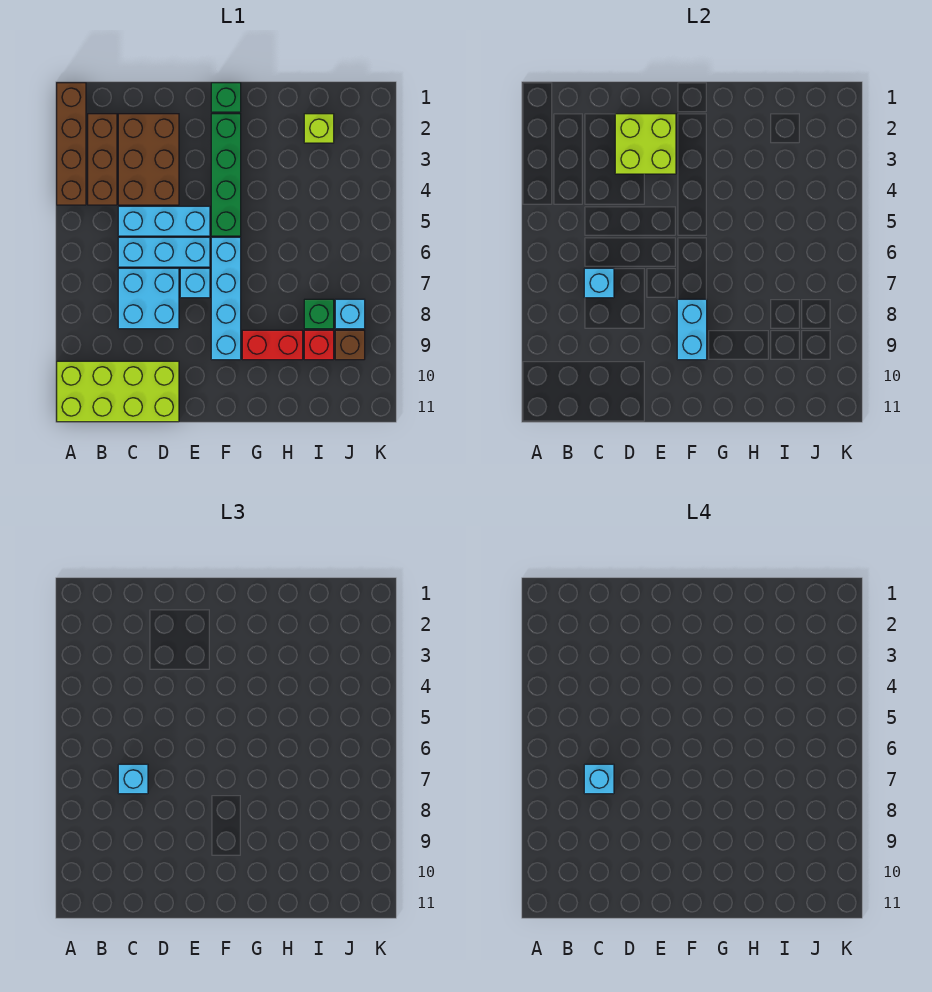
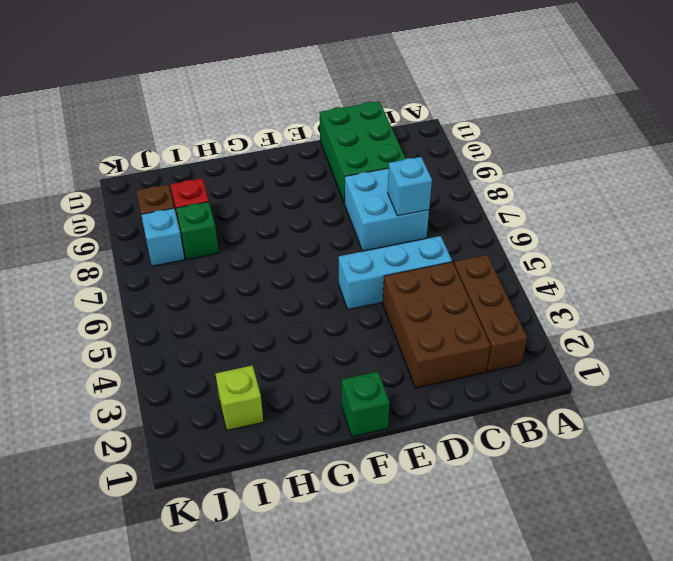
green brick C9:D11 level 1 -> lime brick A10:D11 level 1
none -> brown brick A1:A4 level 1
none -> cyan brick C6:E6 level 1
none -> cyan brick E7 level 1

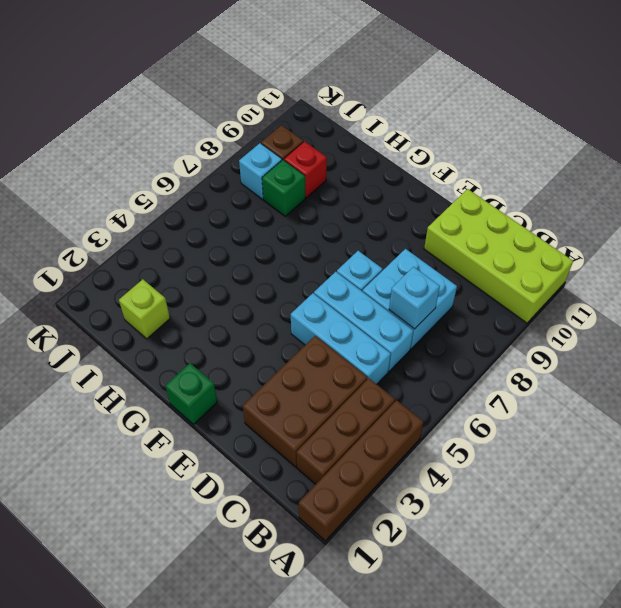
none -> green brick F2:F5 level 1
none -> cyan brick F6:F9 level 1
none -> red brick G9:H9 level 1

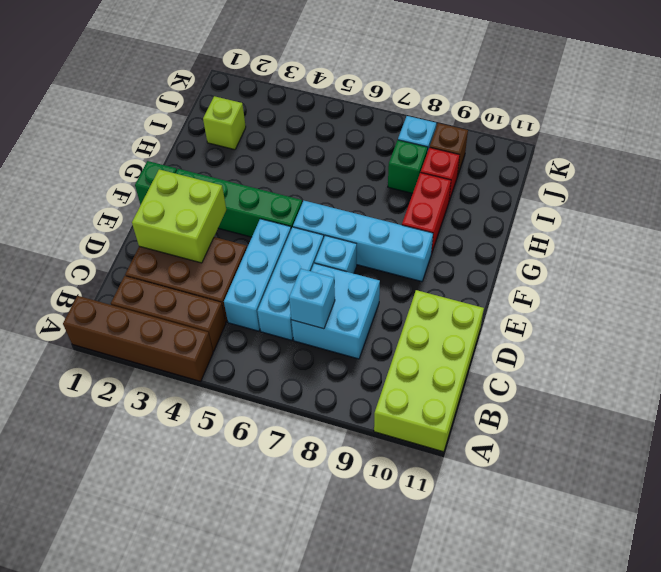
none -> cyan brick F8:F9 level 2
none -> cyan brick C7 level 3
none -> cyan brick C7 level 4

